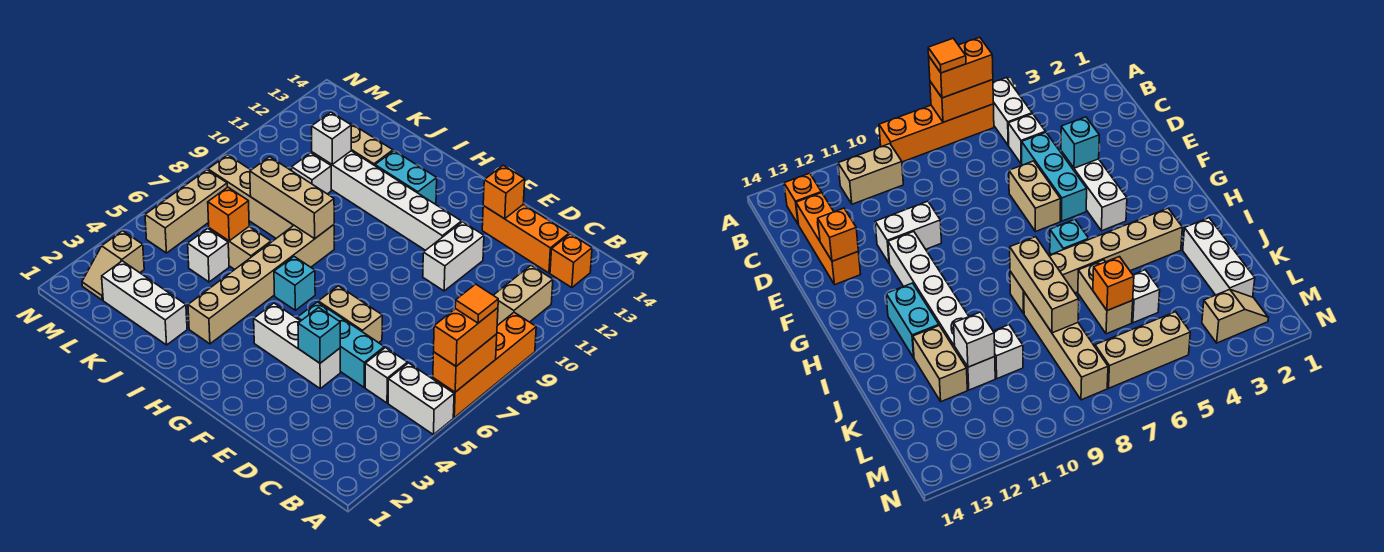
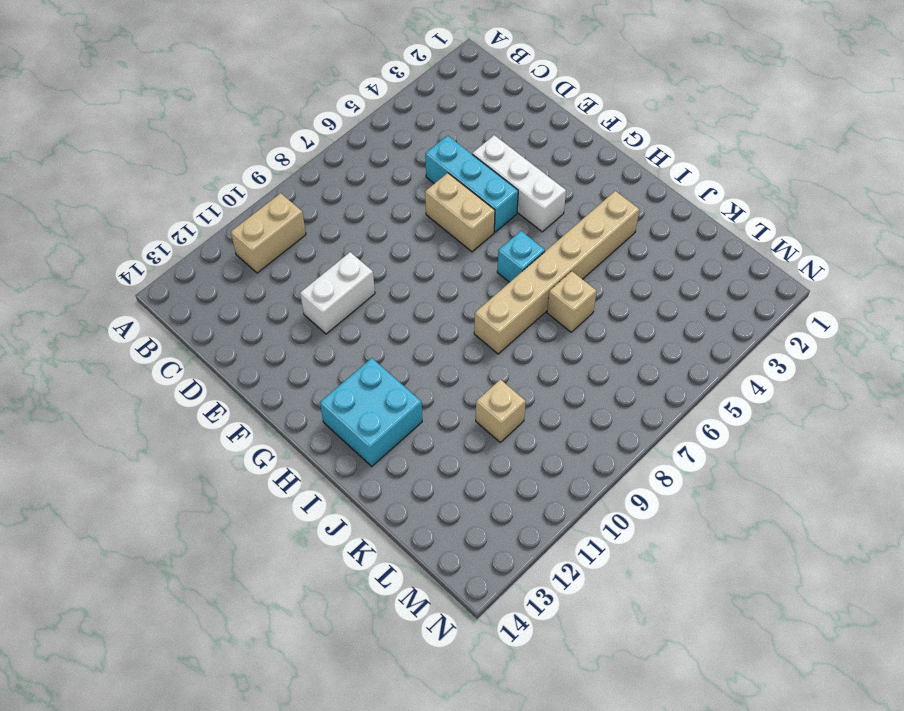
cyan brick H12:I13 level 1 -> cyan brick H12:I12 level 1
tan brick J6 level 1 -> tan brick J6:K6 level 1
tan brick K10 level 1 -> white brick K10 level 1
none -> white brick A5:B5 level 1
none -> orange brick A6:A9 level 1
none -> orange brick B13 level 1
none -> white brick C5 level 1

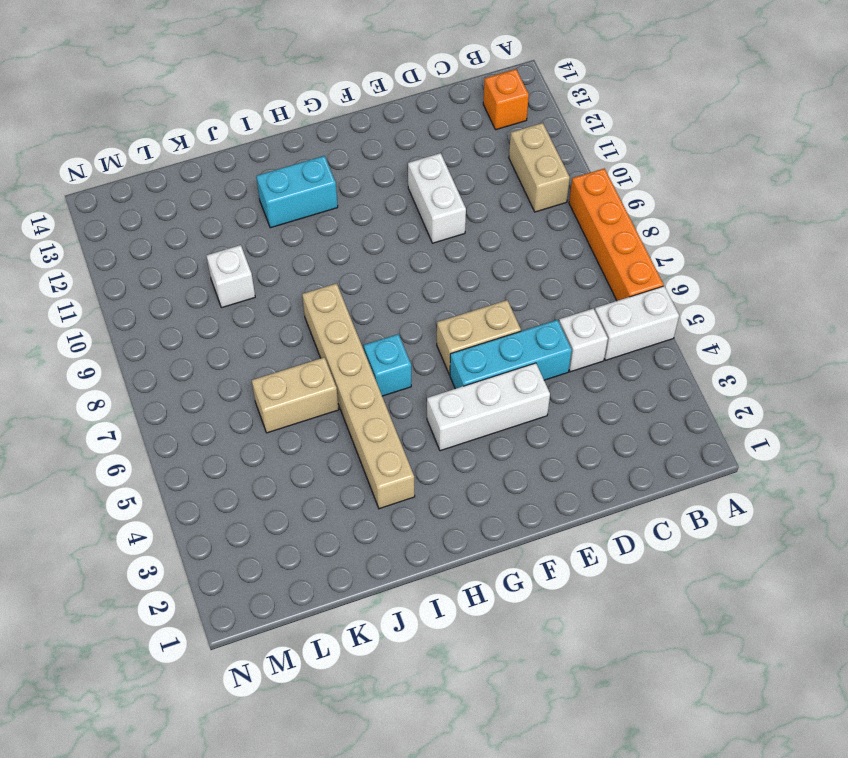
none -> orange brick C13:E13 level 1
none -> white brick F11:K11 level 1
none -> white brick J2:L2 level 1
none -> tan brick J8:M8 level 1

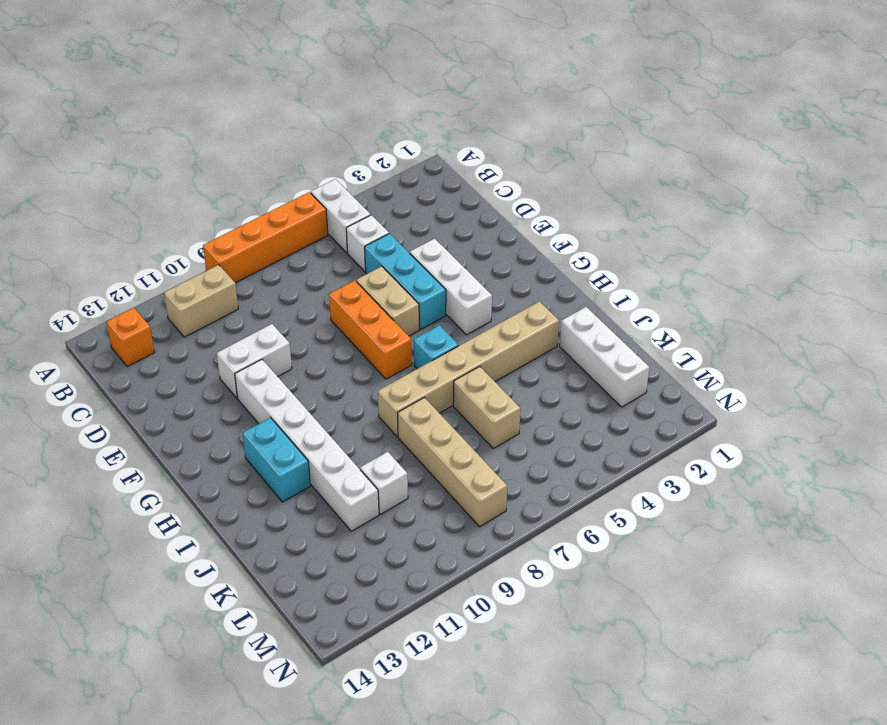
orange brick E7:G7 level 1 -> orange brick C13:E13 level 1
none -> tan brick J12:K12 level 1
none -> white brick K5 level 1
none -> tan slope M2:M3 level 1 top 3
none -> tan brick M5:M7 level 1

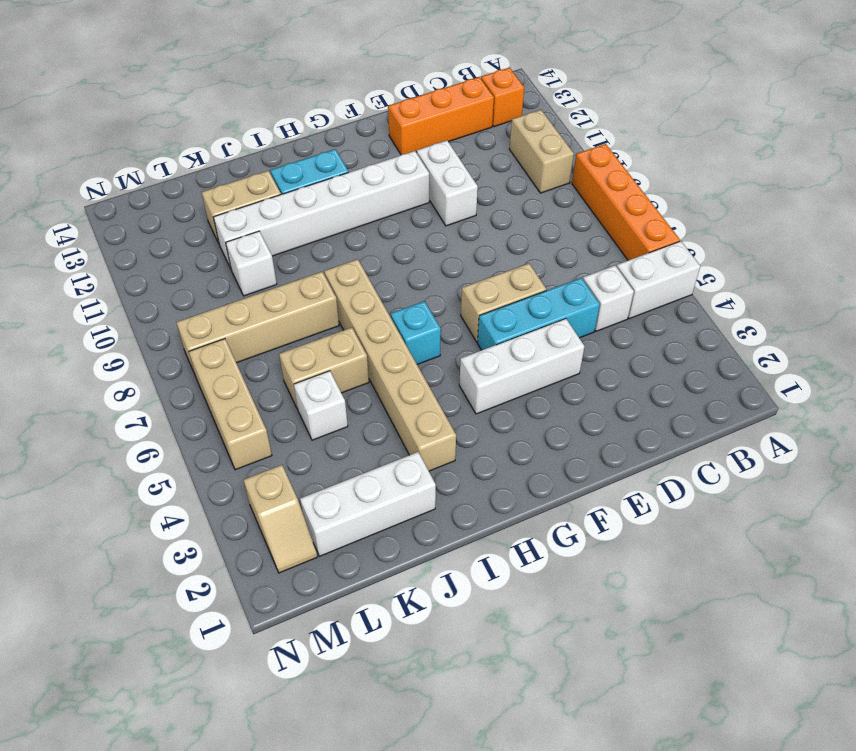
none -> orange brick A6:A7 level 2
none -> cyan brick E4 level 2
none -> orange brick E13 level 2
none -> tan brick I8:K8 level 2

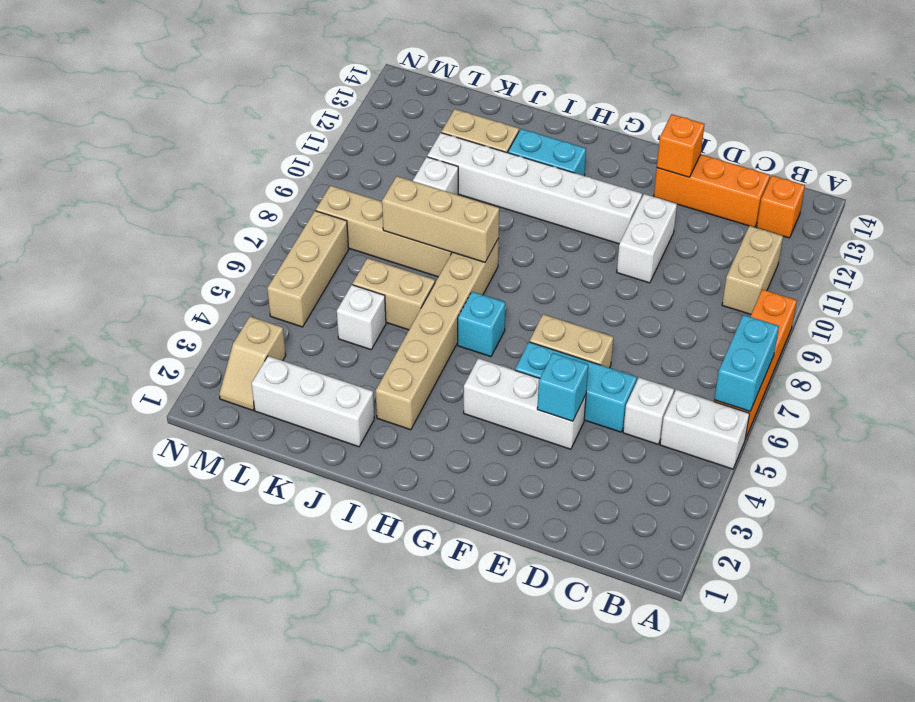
cyan brick A6:A7 level 2 -> orange brick A6:A7 level 2
none -> orange brick K6 level 2
none -> white brick K11 level 2
none -> orange brick A6:A7 level 3
none -> orange tile A7 level 4

